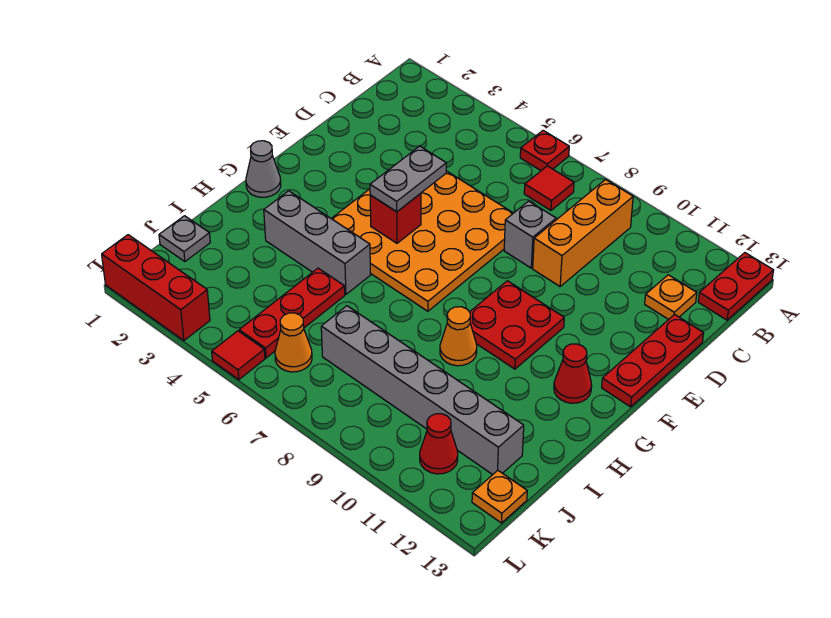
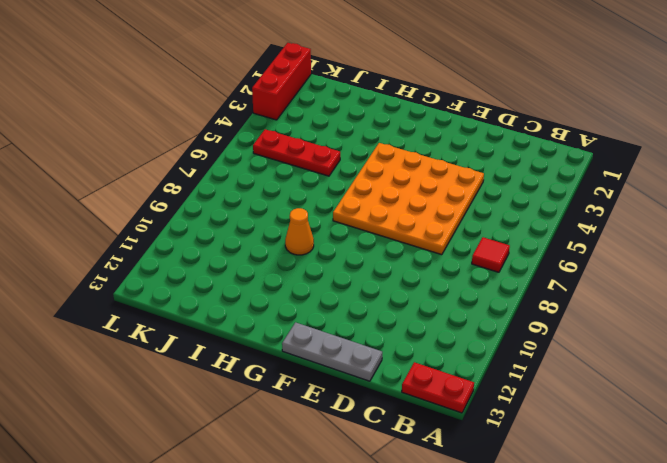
grey plate D13:F13 level 1 -> red plate D13:F13 level 1
none -> red plate A6 level 1
none -> orange brick B9:D9 level 1
none -> orange plate C12 level 1

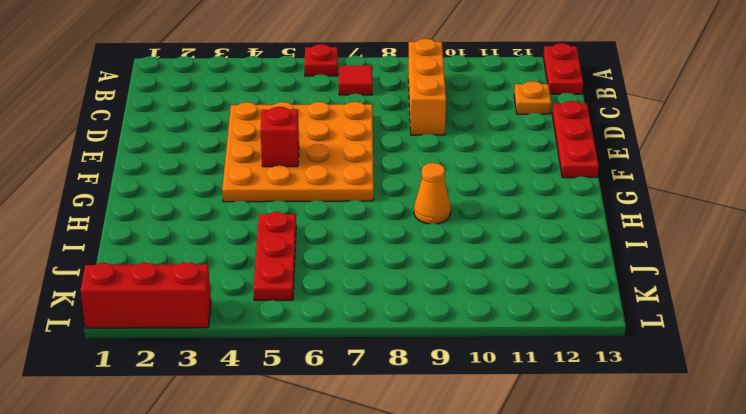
none -> grey brick D8 level 1
none -> red plate F9:G10 level 1
none -> grey cone G1 level 1

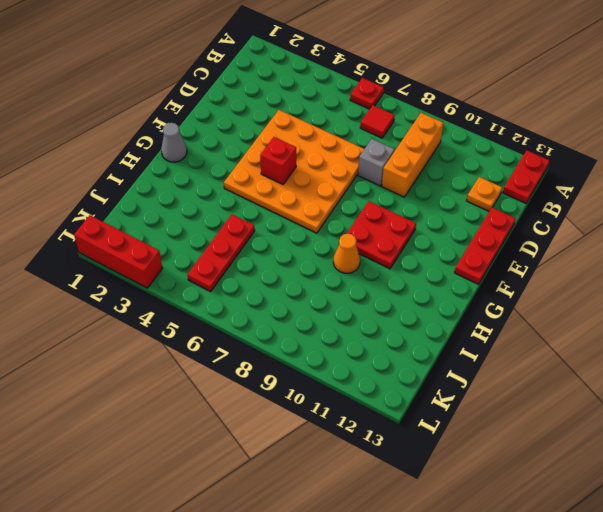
none -> red cone G12 level 1
none -> grey brick H3:H5 level 1
none -> grey plate J1 level 1

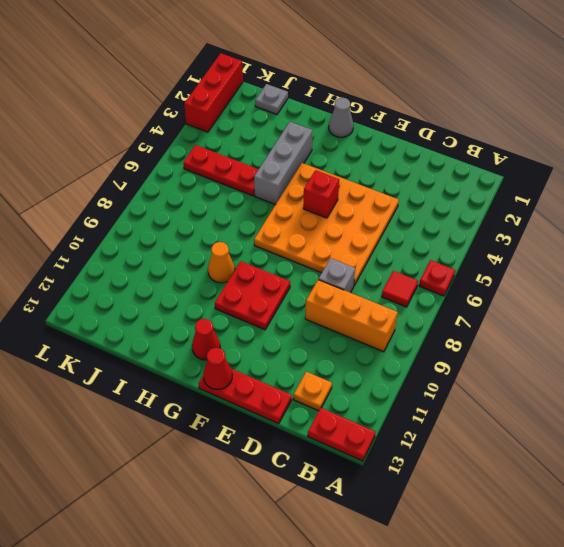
red cone F13 level 2 -> red cone K11 level 1
none -> grey brick J7:J12 level 1
none -> orange cone K6 level 1
none -> orange plate K13 level 1

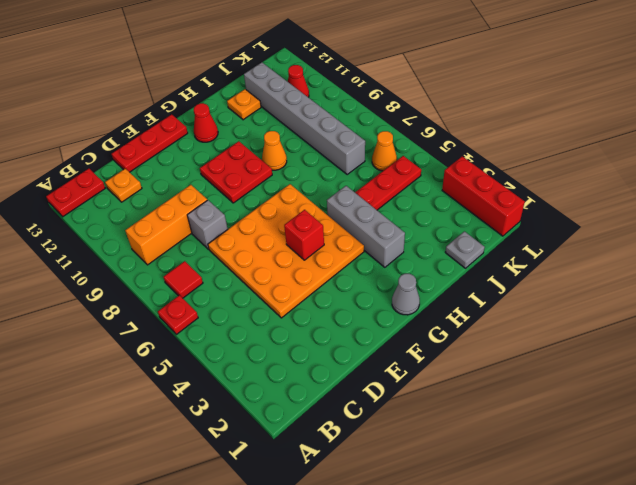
orange plate I12 level 1 -> orange plate K13 level 1
none -> red tile L5 level 1
none -> grey plate E5:F5 level 3

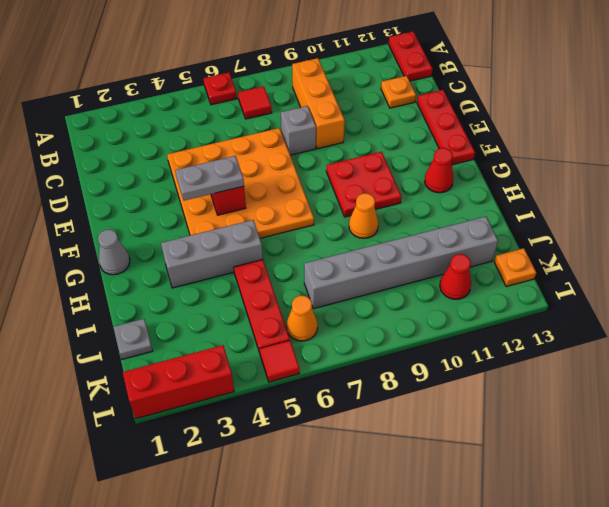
grey plate F4:F5 level 3 -> grey plate E5:F5 level 3

